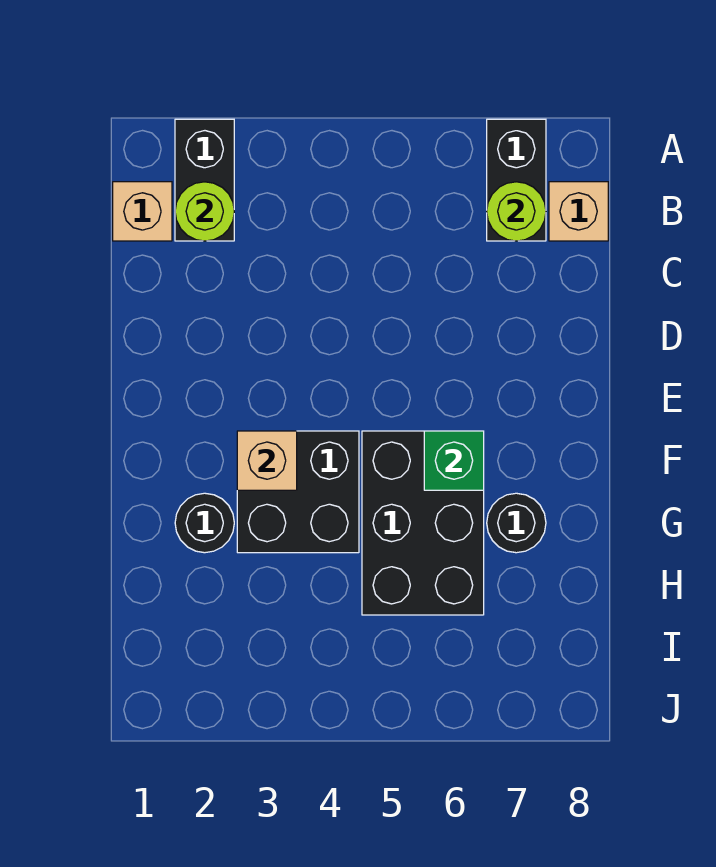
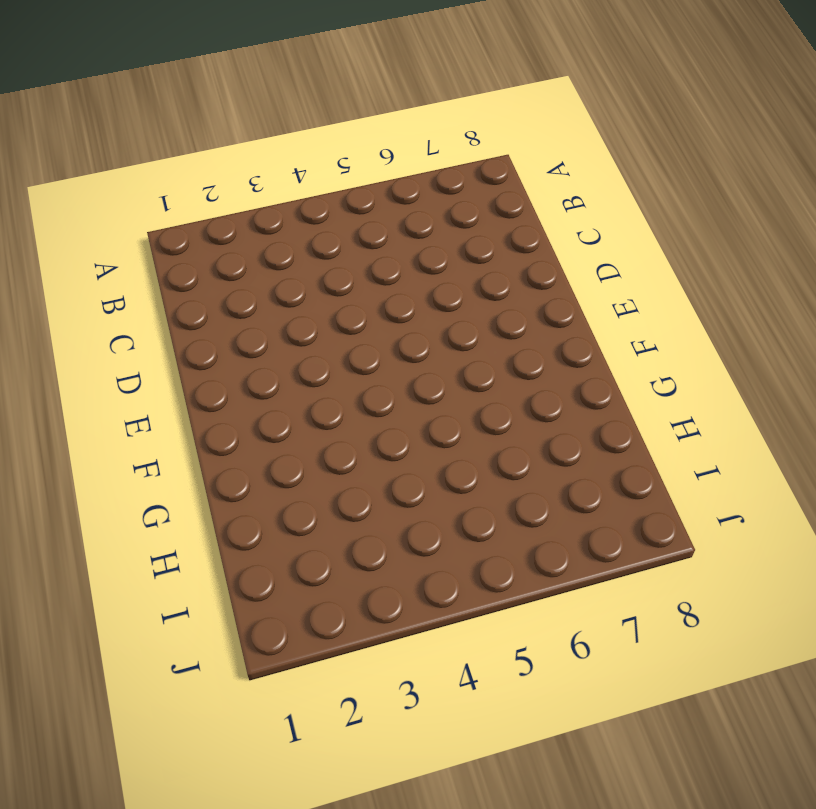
none -> black brick A2:B2 level 1
none -> black brick A7:B7 level 1
none -> tan brick B1 level 1

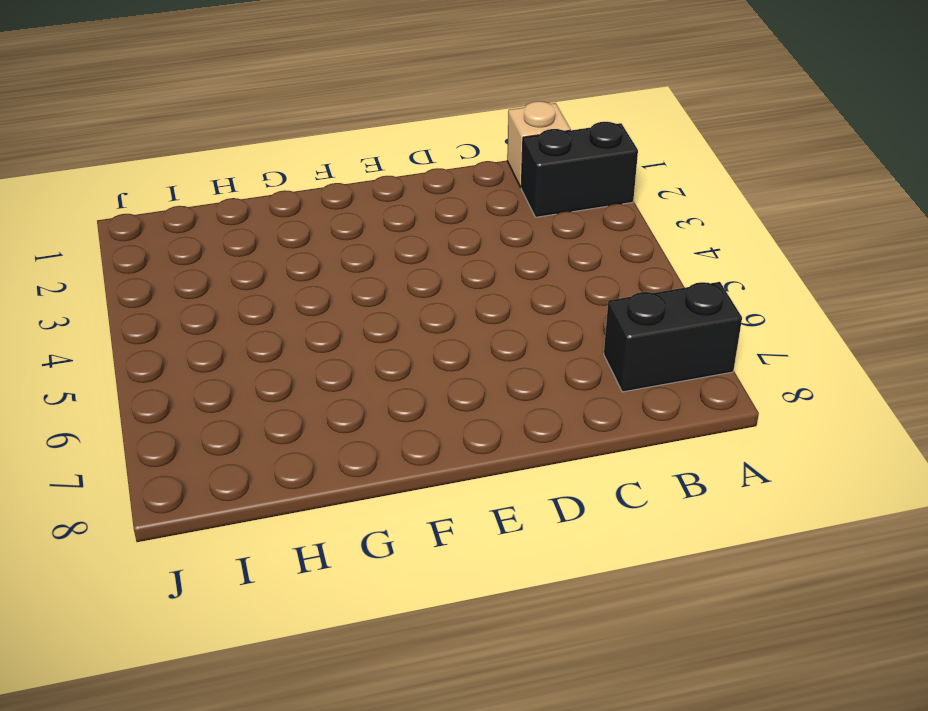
none -> tan brick B8 level 1
none -> black brick F3:G4 level 1
none -> black brick F5:H6 level 1

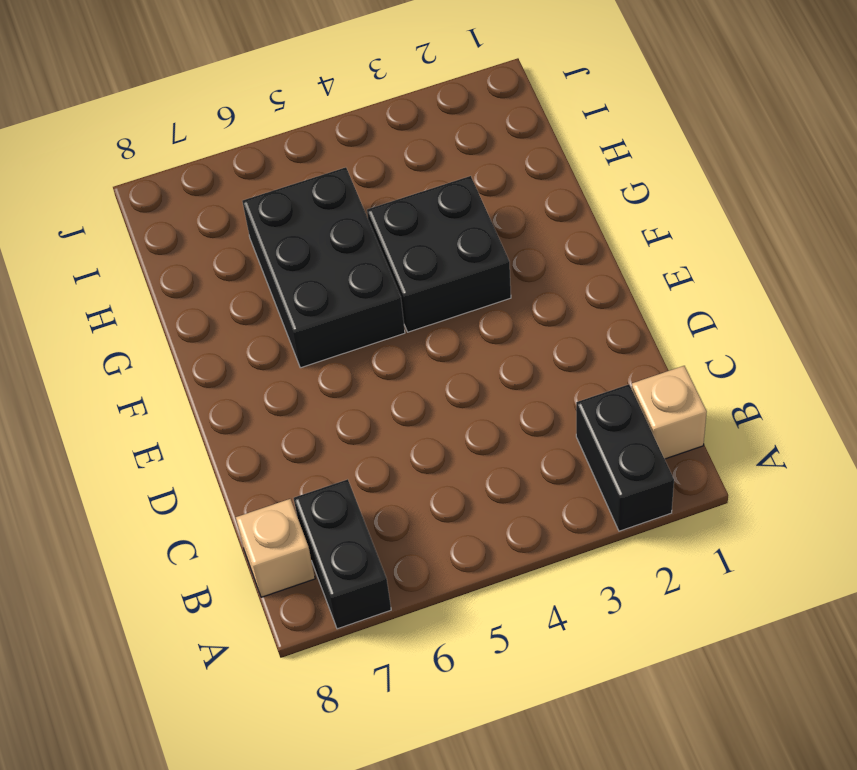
none -> black round brick G2 level 1
none -> black round brick G7 level 1
none -> lime round brick B2 level 2

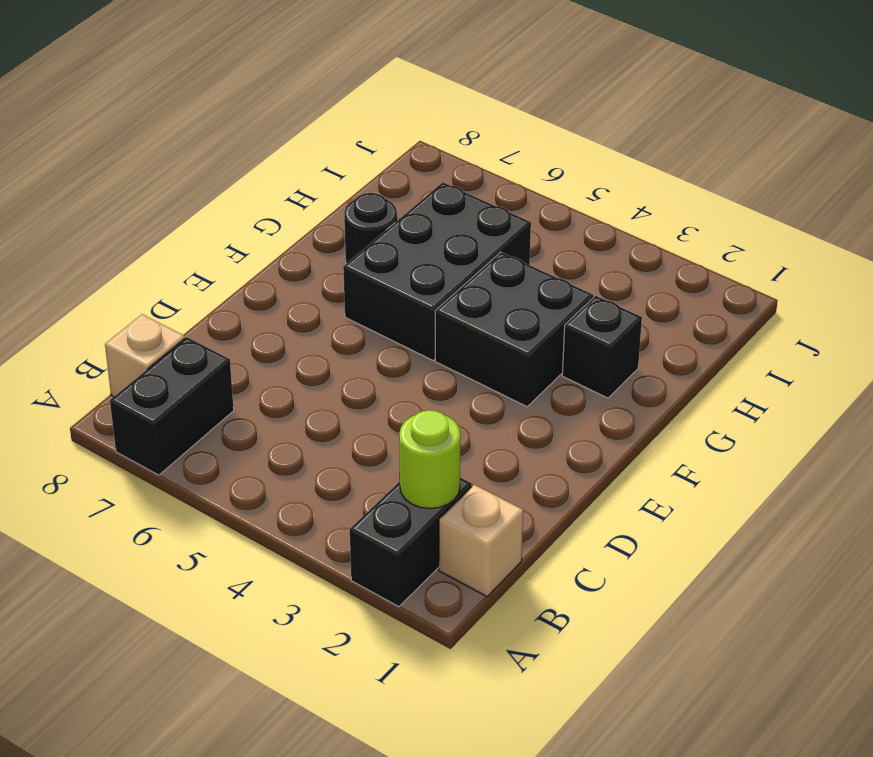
black brick G2 level 1 -> black round brick G2 level 1
none -> lime round brick B7 level 2
none -> tan brick F3 level 2
none -> green brick F6 level 2

